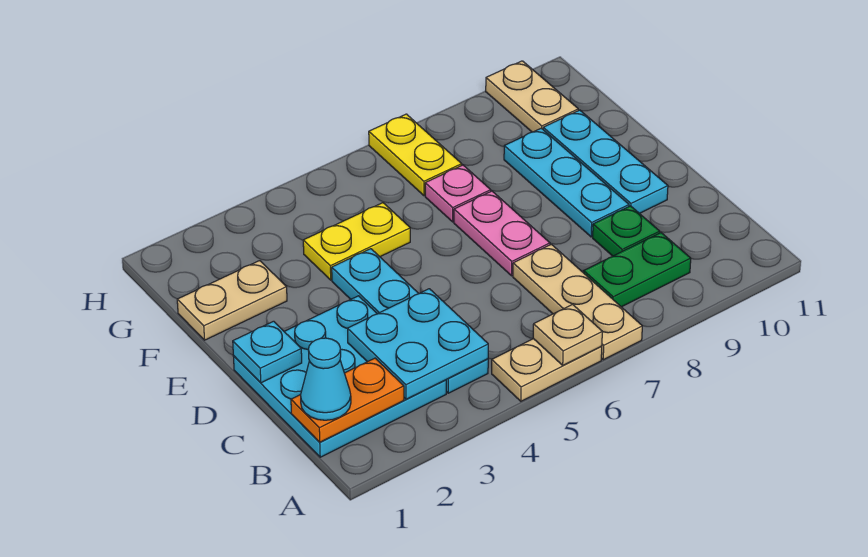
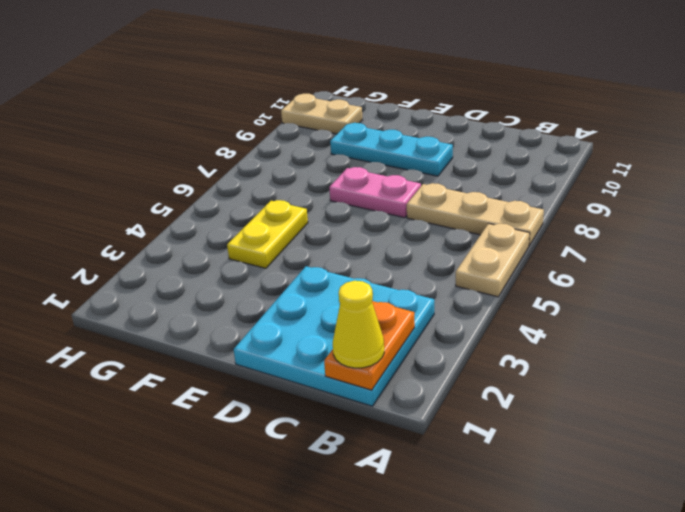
yellow cone B1 level 3 -> cyan cone B1 level 3
none -> cyan plate B4:E4 level 1
none -> green plate B8:B9 level 1
none -> green plate C9 level 1

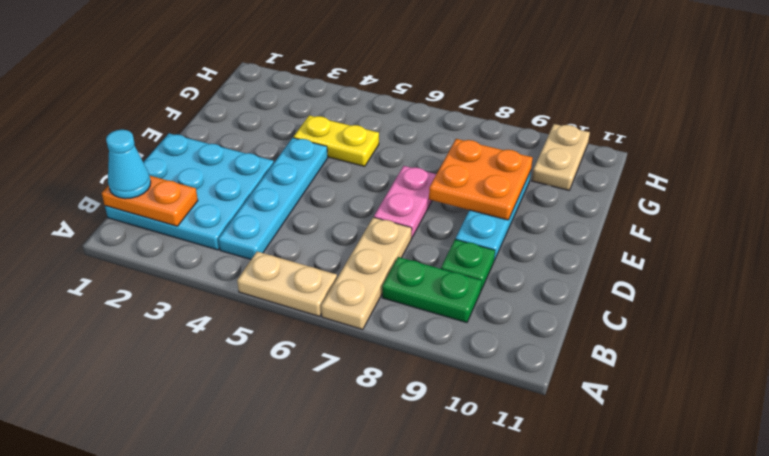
orange plate E8:F9 level 2 -> none
none -> cyan plate D10:F10 level 1
none -> tan plate F1:F2 level 1
none -> pink plate F7 level 1

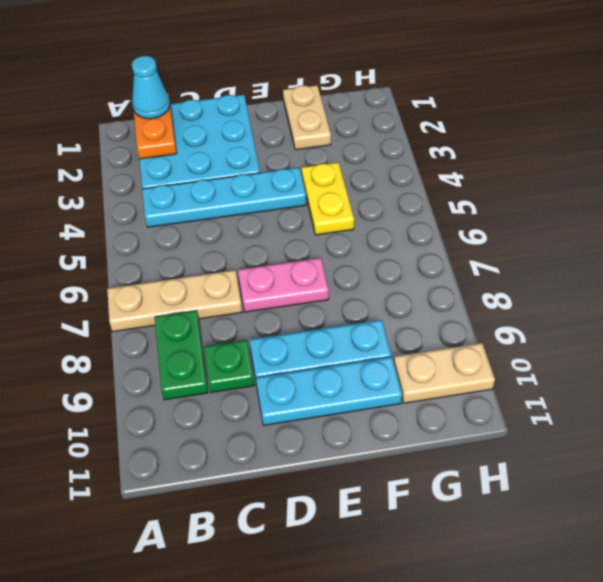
none -> tan plate A5:A6 level 1
none -> pink plate F7 level 1
none -> yellow plate G7:H7 level 1

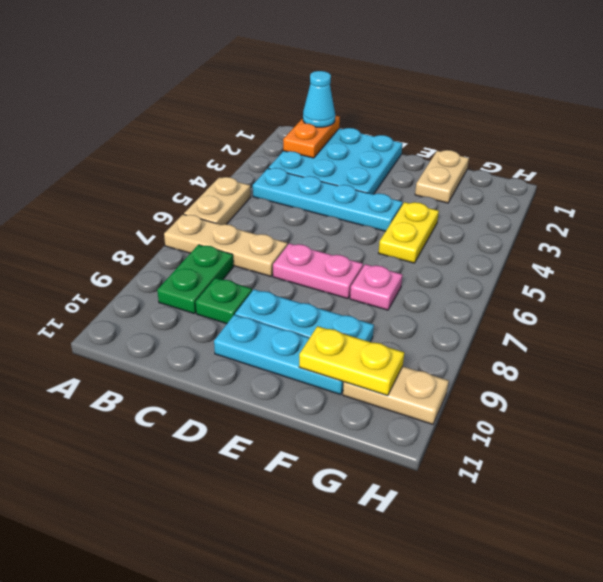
yellow plate F10:G10 level 2 -> yellow plate G7:H7 level 1
none -> tan plate A6 level 2
none -> cyan plate B3:C4 level 2
none -> cyan plate D1 level 2

